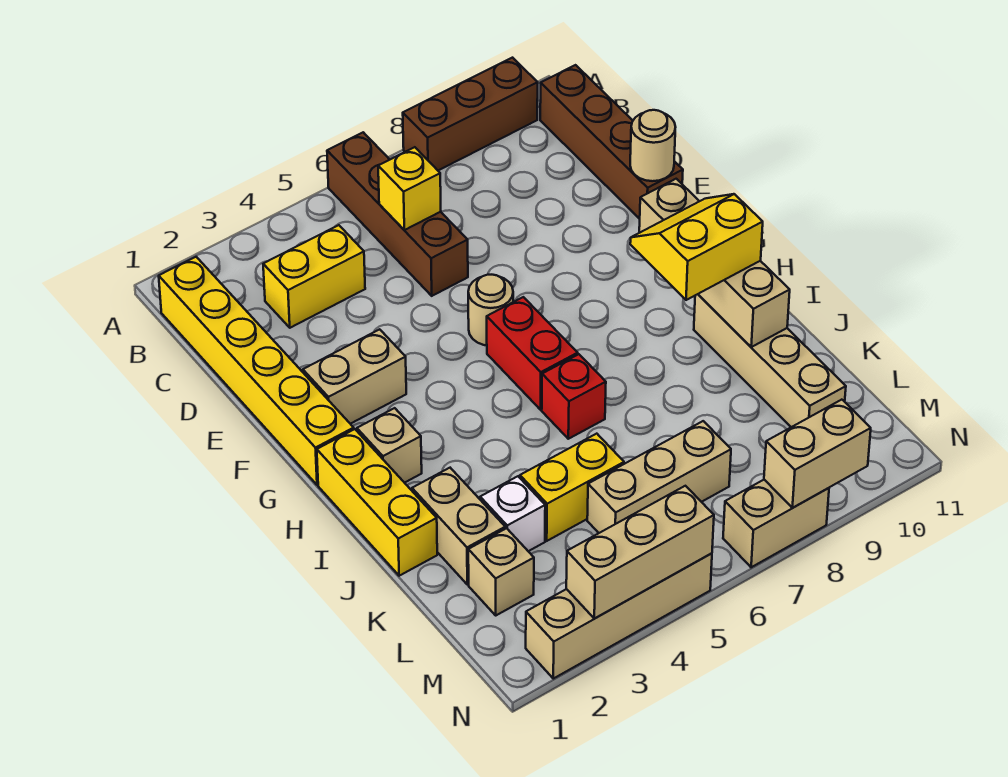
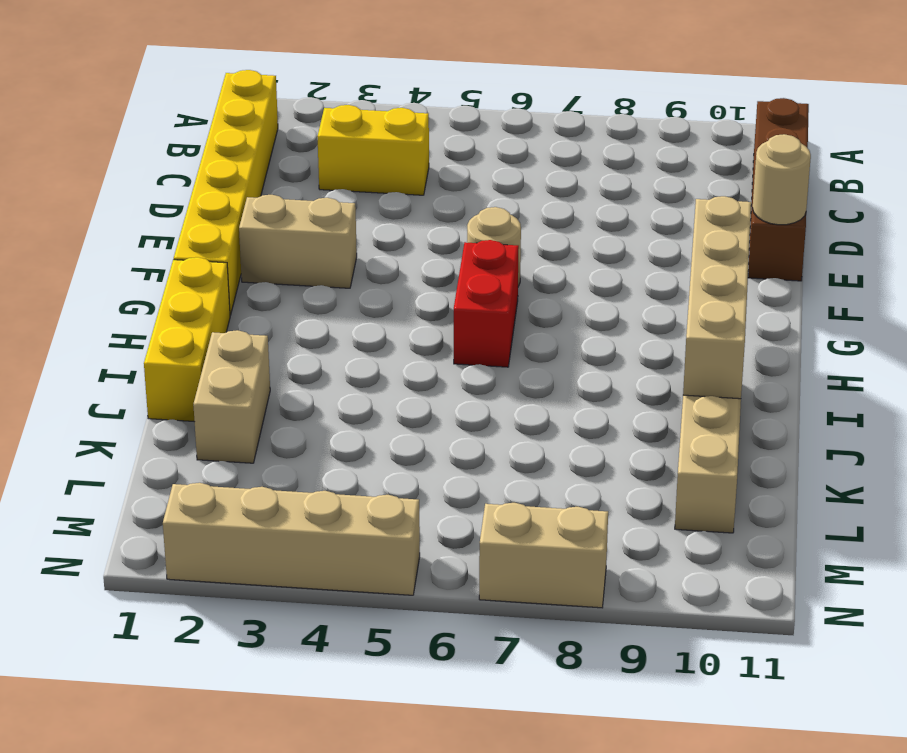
none -> brown brick A6:D6 level 1
none -> brown brick A8:A10 level 1
none -> tan brick H2 level 1

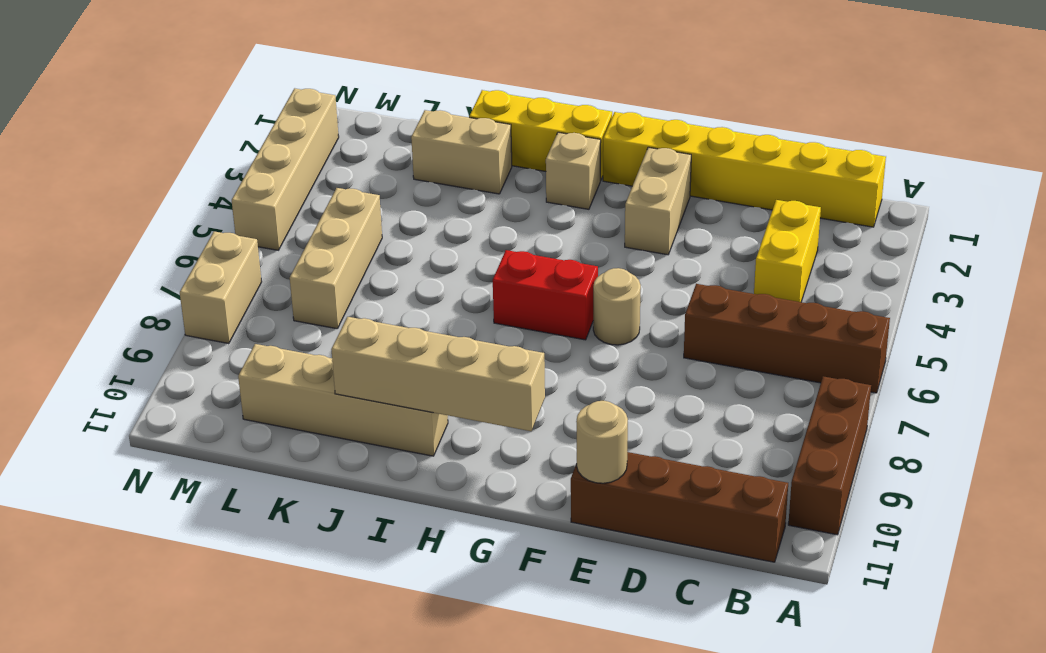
none -> red brick I6 level 1
none -> white brick K3 level 1
none -> yellow brick K4:K5 level 1

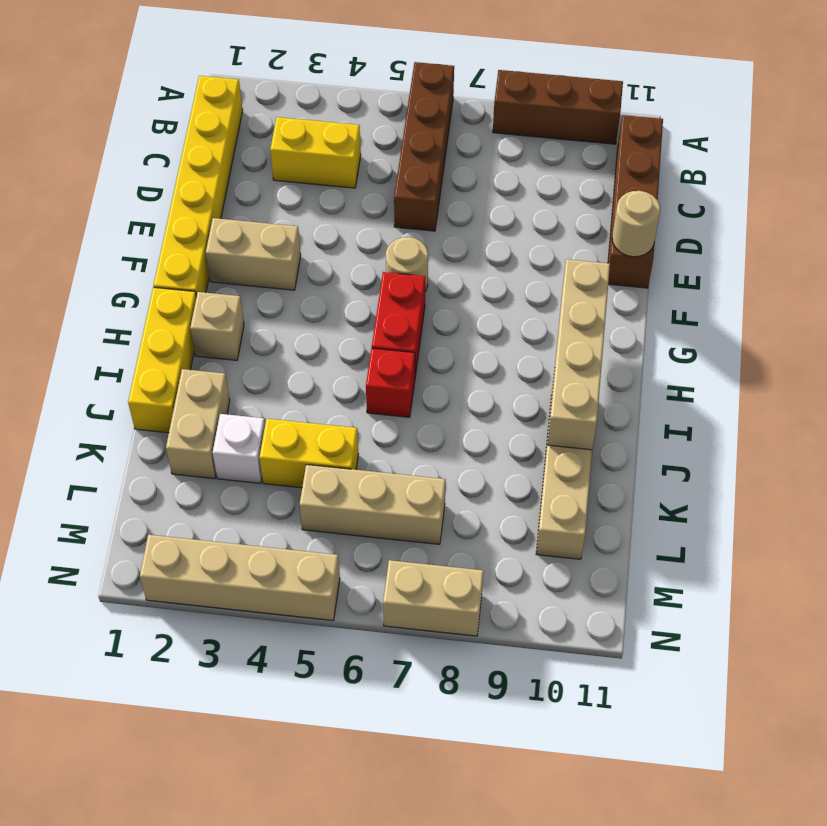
none -> tan brick L2 level 1
none -> yellow brick C6 level 2
none -> tan brick N3:N5 level 2

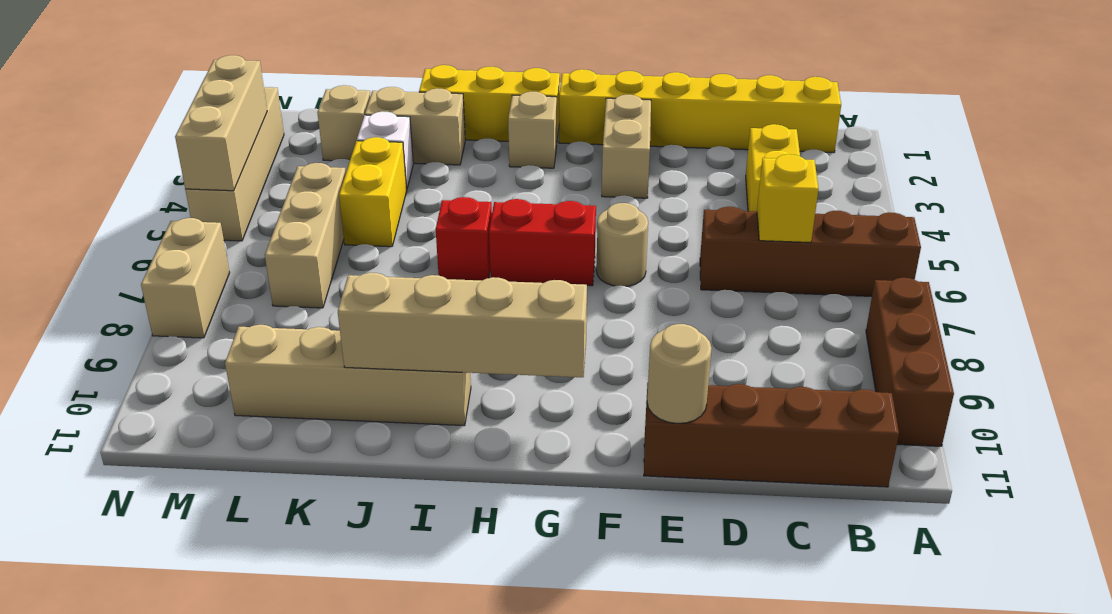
none -> tan brick N8:N9 level 2
none -> yellow slope H9:I10 level 3 top I

